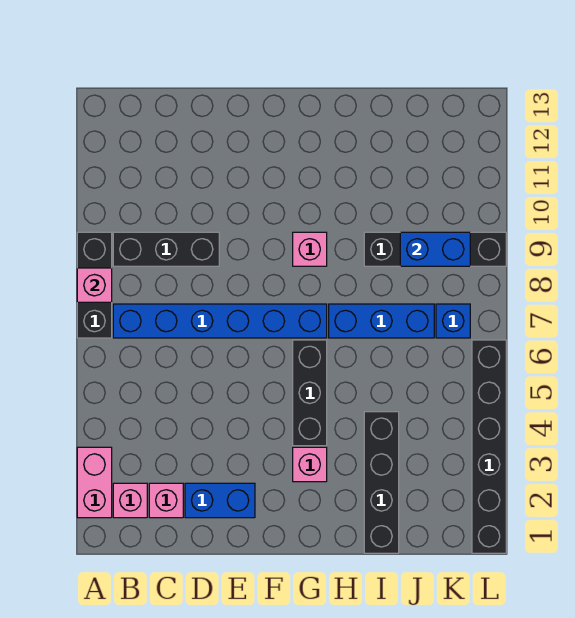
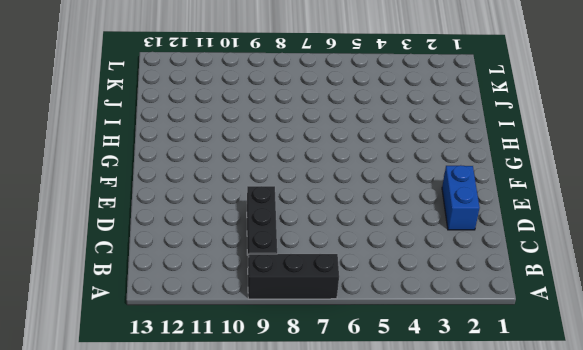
none -> pink brick A2:A3 level 1
none -> pink brick B2 level 1
none -> blue brick B7:G7 level 1

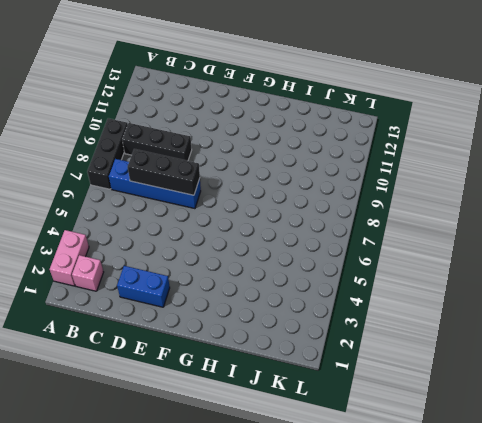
blue brick B7:E7 level 1 -> blue brick B7:G7 level 1
black brick C7:E7 level 2 -> black brick G4:G6 level 1
none -> pink brick C2 level 1
none -> pink brick G3 level 1
none -> pink brick G9 level 1

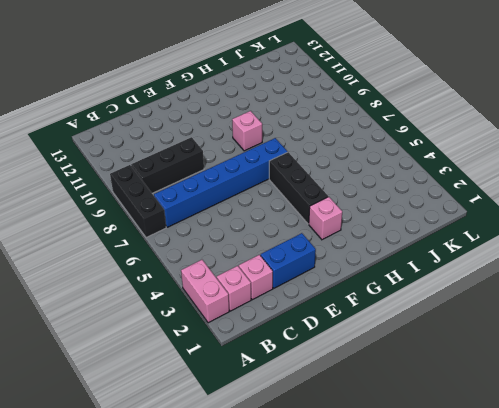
none -> blue brick H7:J7 level 1
none -> black brick I1:I4 level 1
none -> black brick I9:L9 level 1

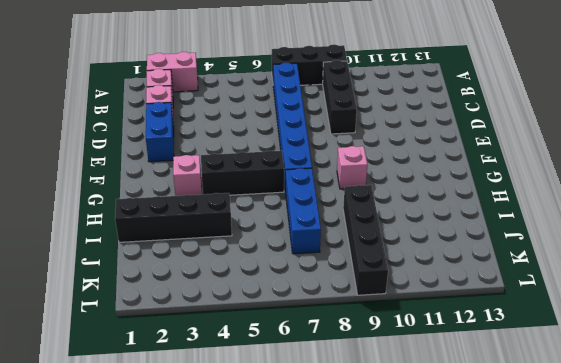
none -> blue brick K7 level 1
none -> black brick L1:L6 level 1
none -> pink brick A8 level 2

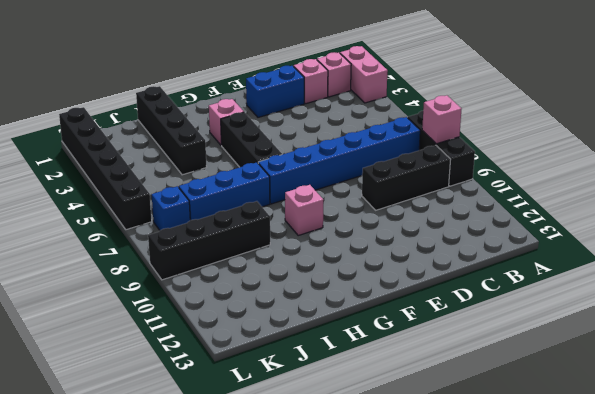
none -> blue brick J9:K9 level 2

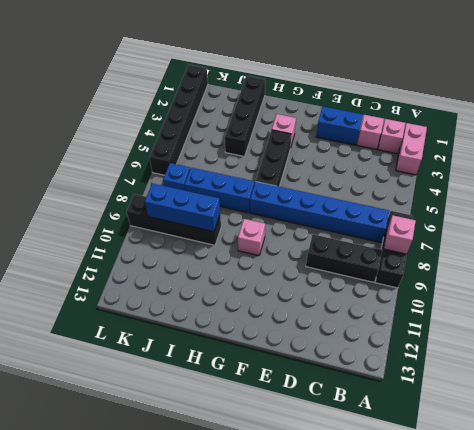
blue brick I9:K9 level 2 -> blue brick J9:K9 level 2

